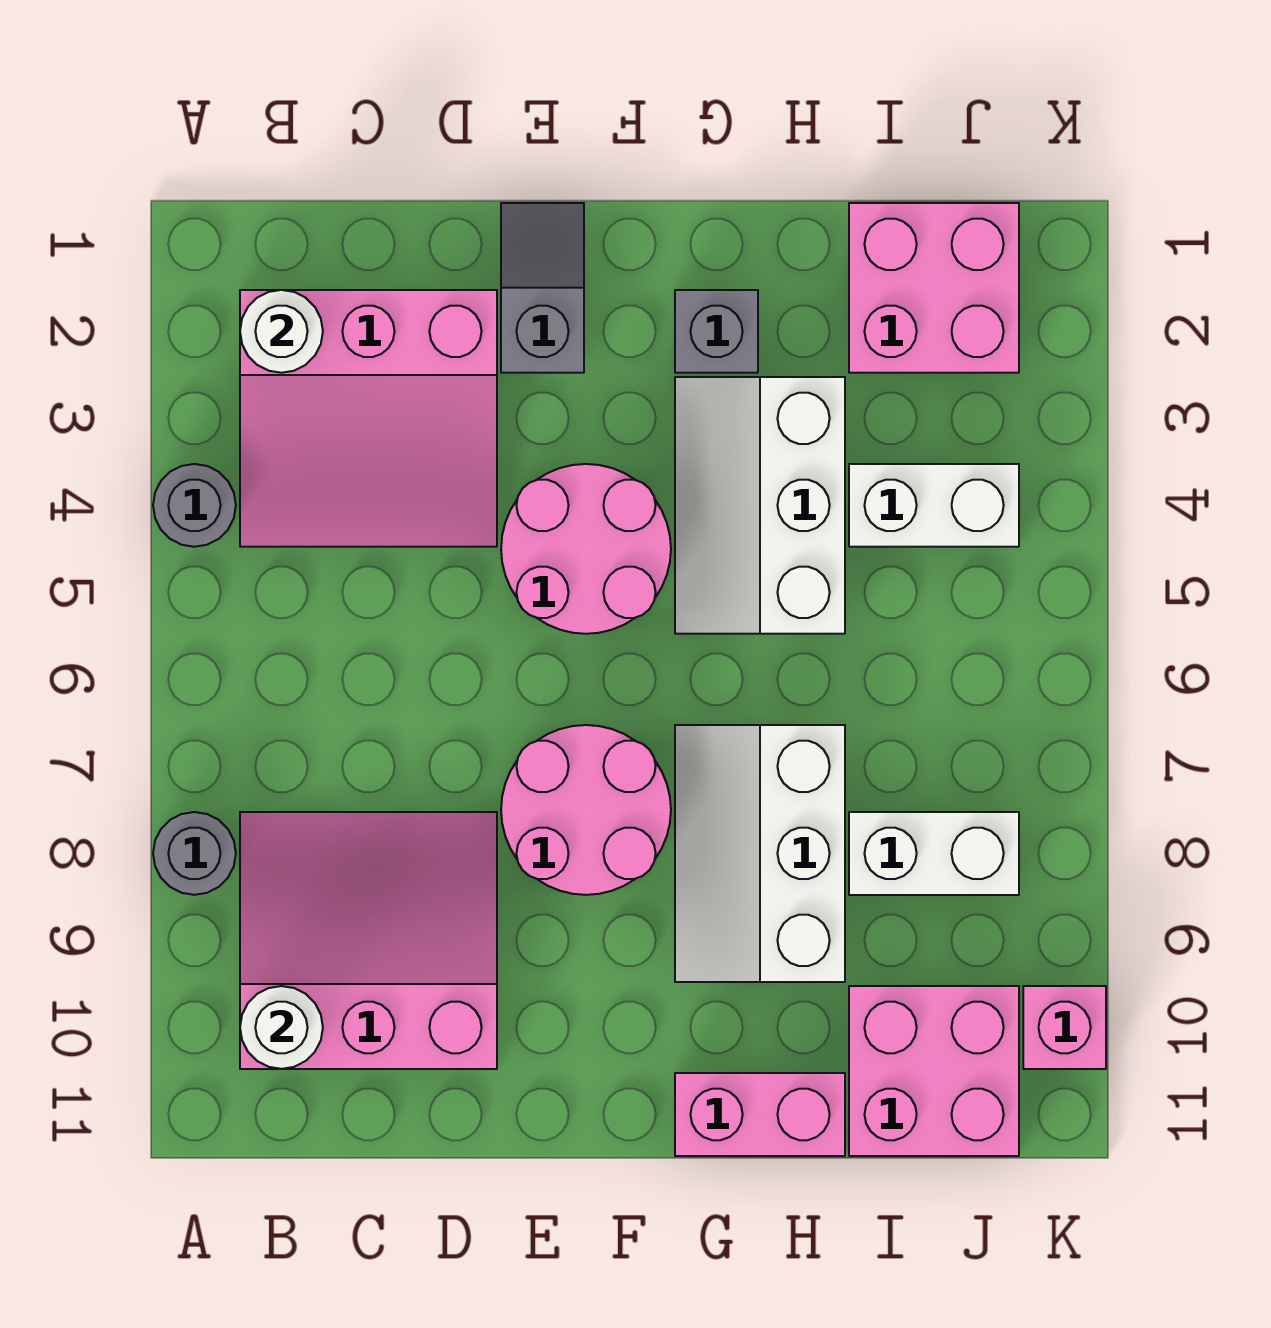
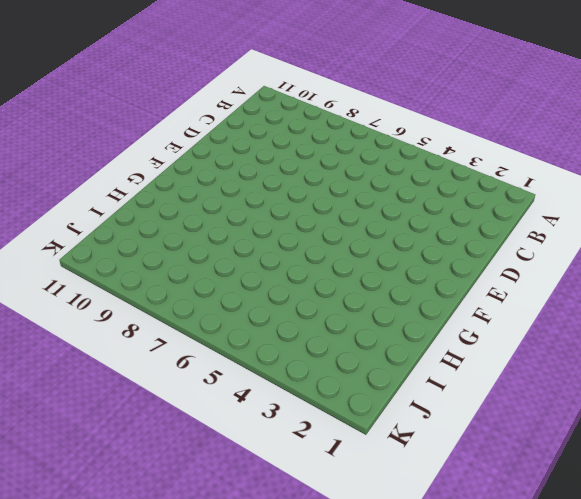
none -> grey round brick A4 level 1
none -> grey round brick A8 level 1
none -> pink slope B2:D4 level 1 top 2

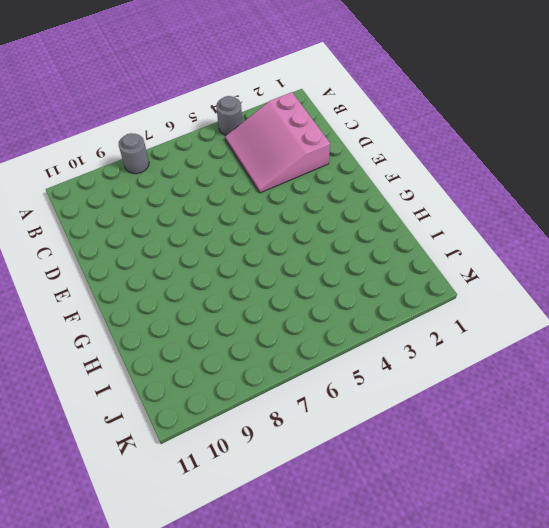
none -> pink slope B8:D10 level 1 top 10
none -> grey slope E1:E2 level 1 top 2
none -> pink round brick E4:F5 level 1

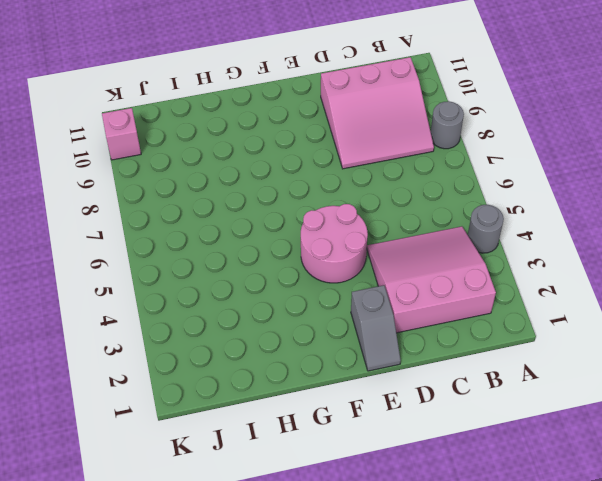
none -> pink round brick E7:F8 level 1
none -> grey brick G2 level 1
none -> white slope G3:H5 level 1 top H

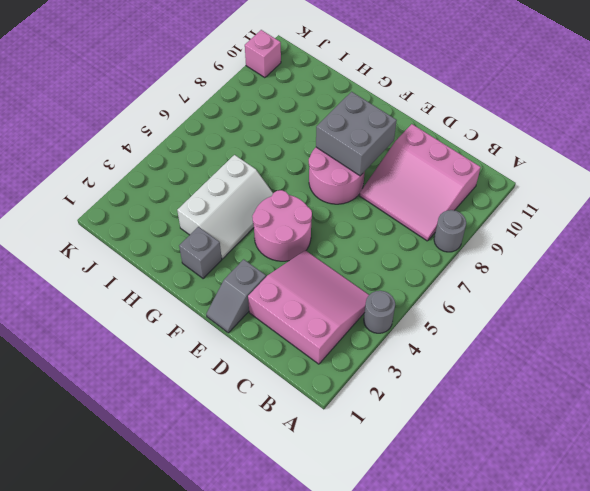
grey brick E8:F9 level 2 -> none
none -> white slope G7:H9 level 1 top H
none -> pink brick G11:H11 level 1
none -> pink brick I1:J2 level 1

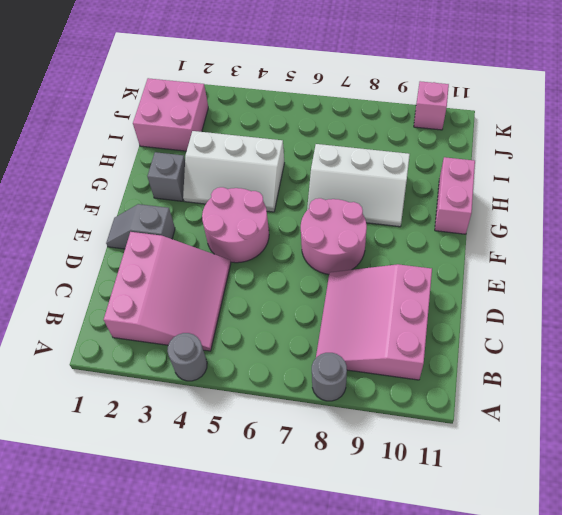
none -> white brick I4:J4 level 1
none -> white brick I8:J8 level 1
none -> pink brick I10:J11 level 1

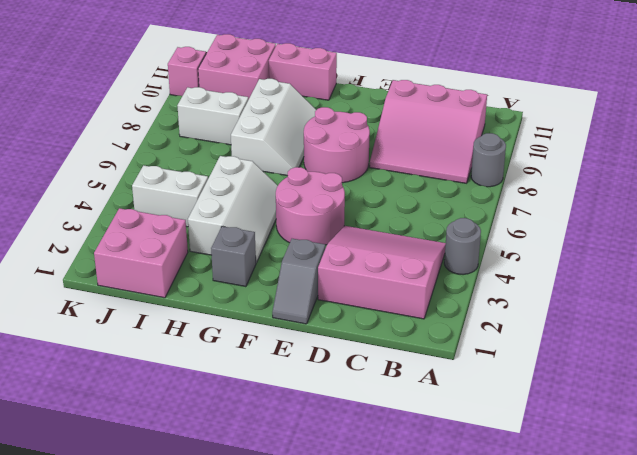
none -> white round brick B2 level 2
none -> white round brick B10 level 2

